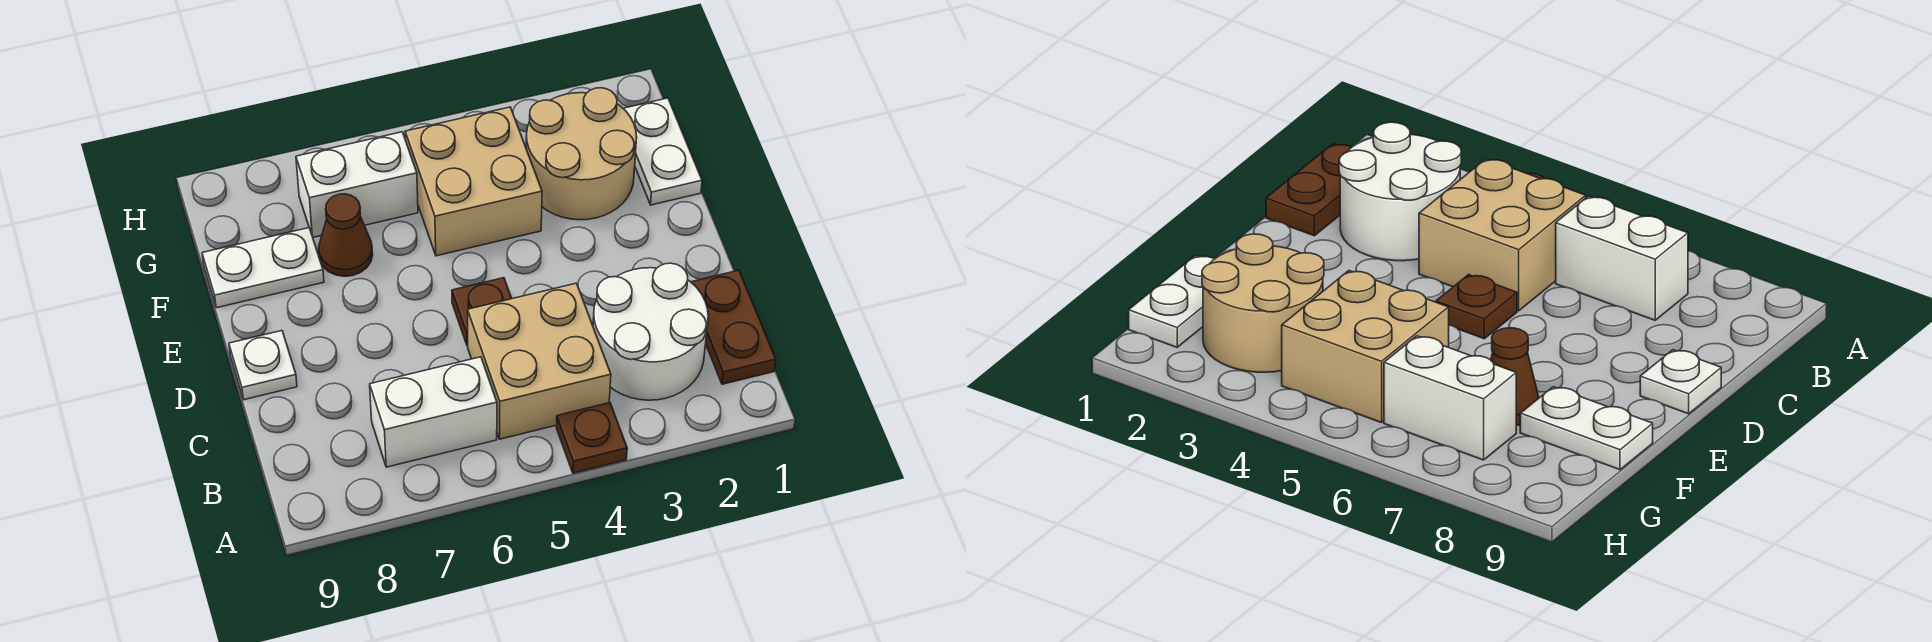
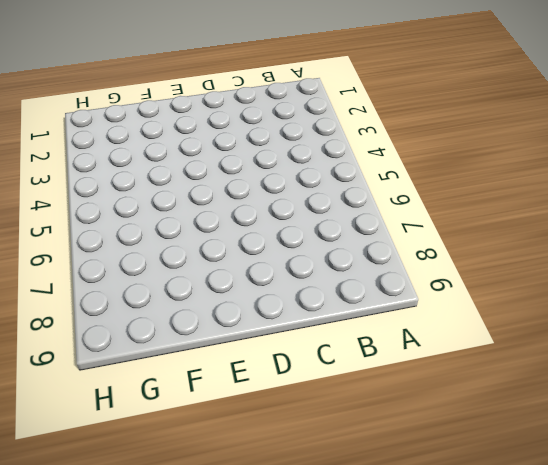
none -> brown plate A4 level 1
none -> brown plate B1:C1 level 1
none -> white round brick B2:C3 level 1

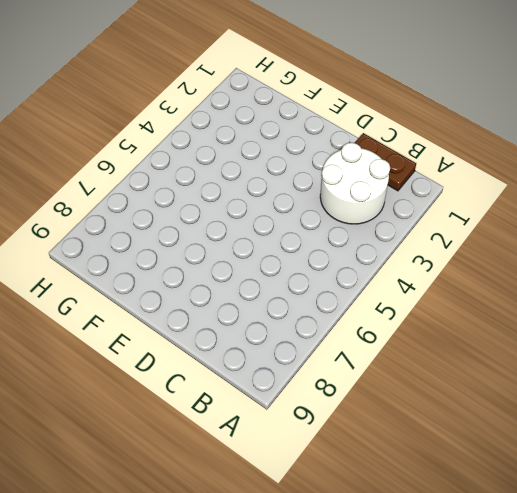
none -> brown plate A4 level 1
none -> tan brick B4:C5 level 1
none -> white brick B6:B7 level 1

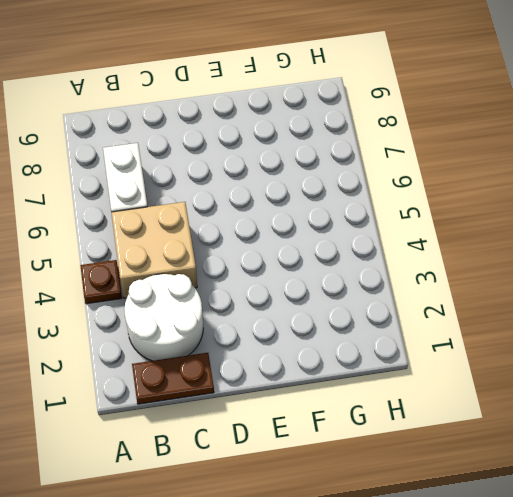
none -> brown plate D5 level 1
none -> white plate D9 level 1
none -> white plate F1:G1 level 1

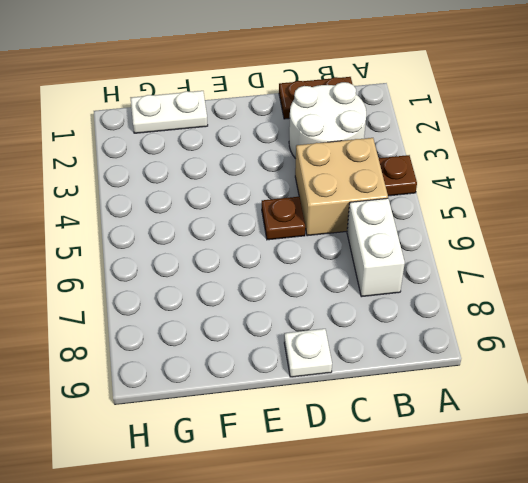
none -> tan round brick F2:G3 level 1
none -> tan brick F4:G5 level 1
none -> brown cone F7 level 1

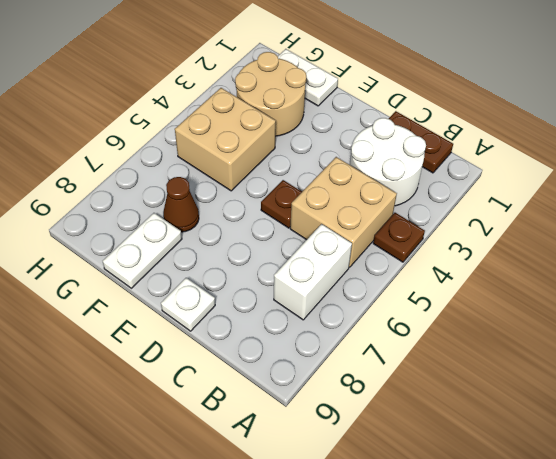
none -> white brick G6:G7 level 1

